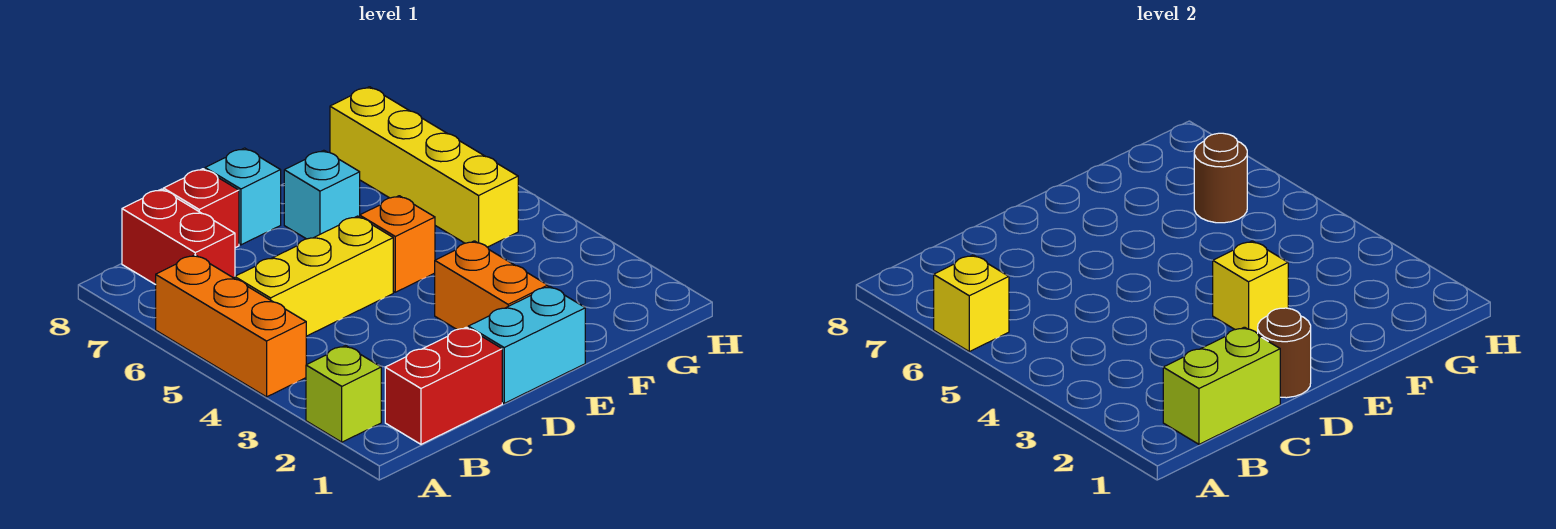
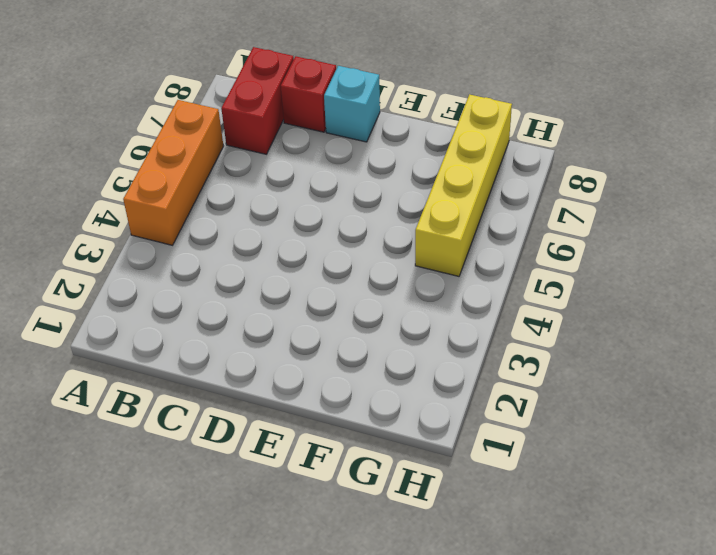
none -> lime brick A2 level 1
none -> red brick B1:C1 level 1
none -> yellow brick B5:D5 level 1

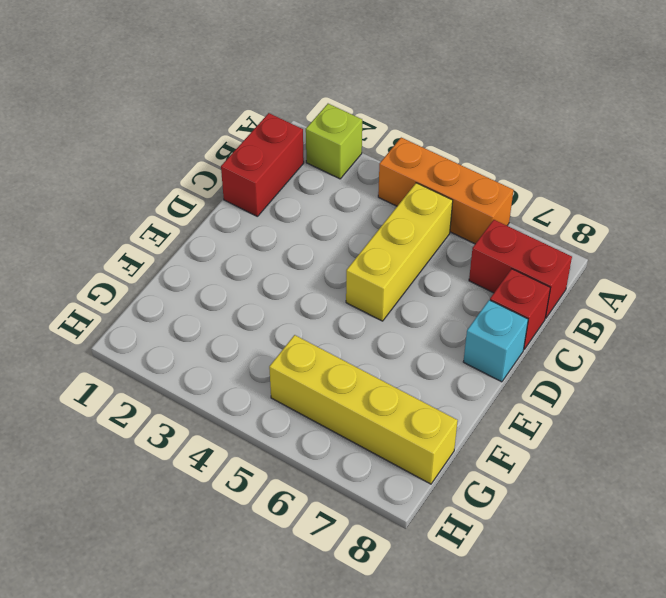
none -> cyan brick D1:E1 level 1
none -> orange brick E2:E3 level 1
none -> orange brick E5 level 1

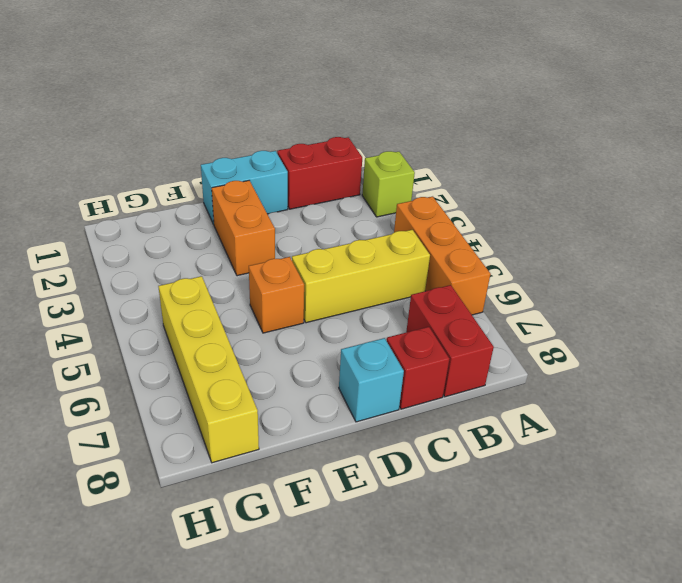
none -> cyan brick E7 level 1
none -> yellow brick A6 level 2
none -> lime brick B1:C1 level 2

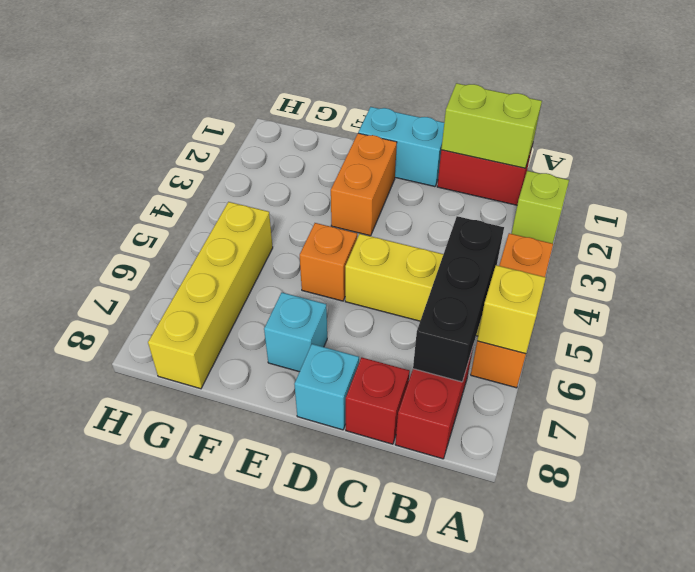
black brick B5:B7 level 2 -> none
none -> brown round brick D1 level 2
none -> yellow brick E3 level 2
none -> brown round brick G6 level 2

